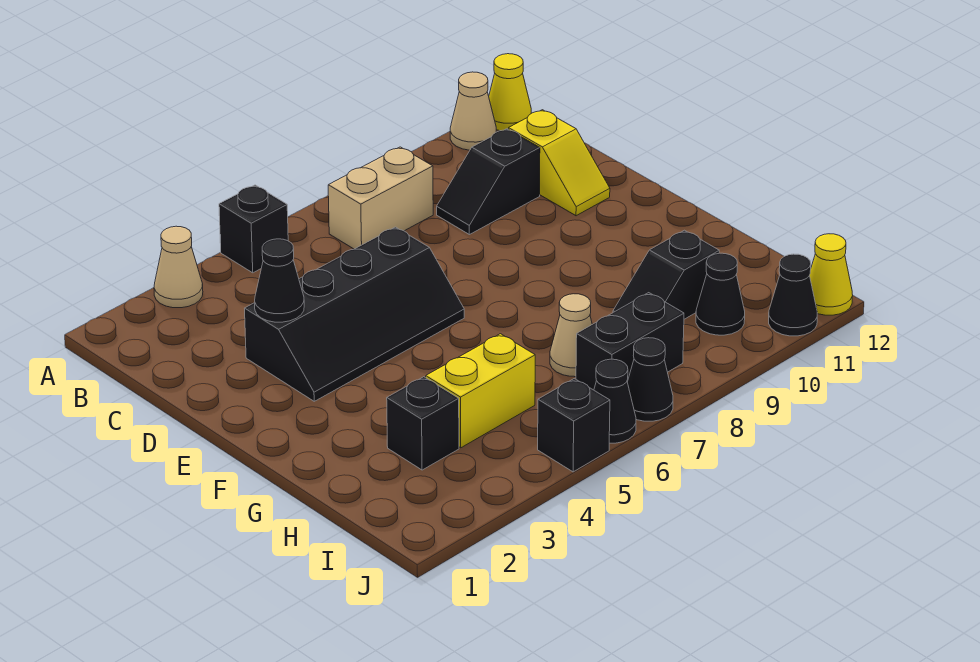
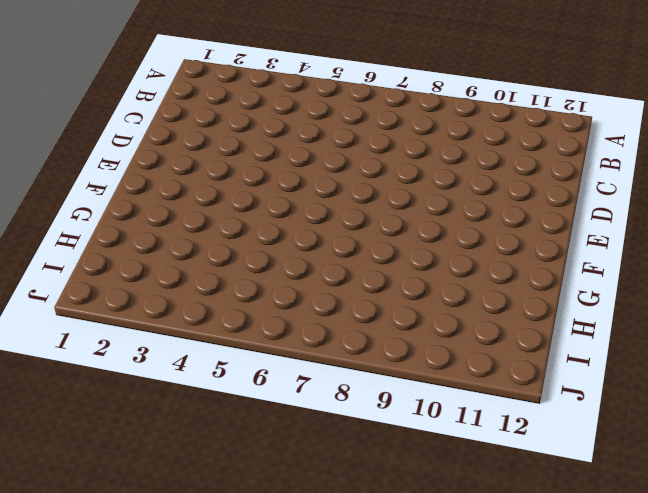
none -> tan cone A3 level 1
none -> black brick A5 level 1
none -> tan cone A11 level 1

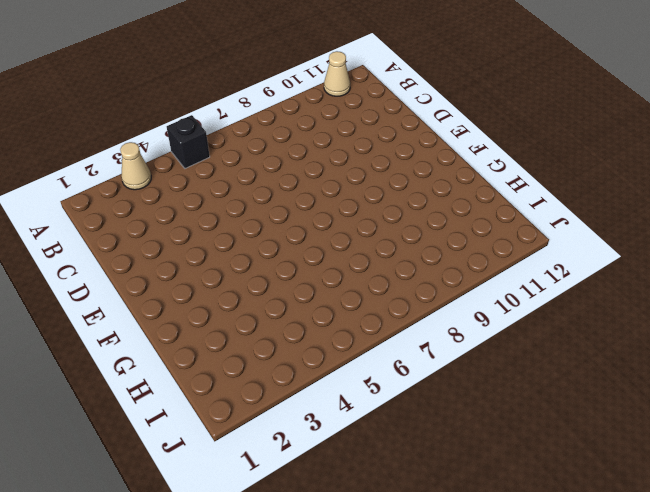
none -> yellow cone A12 level 1
none -> tan brick B7:B8 level 1
none -> black slope C9:C10 level 1 top 10

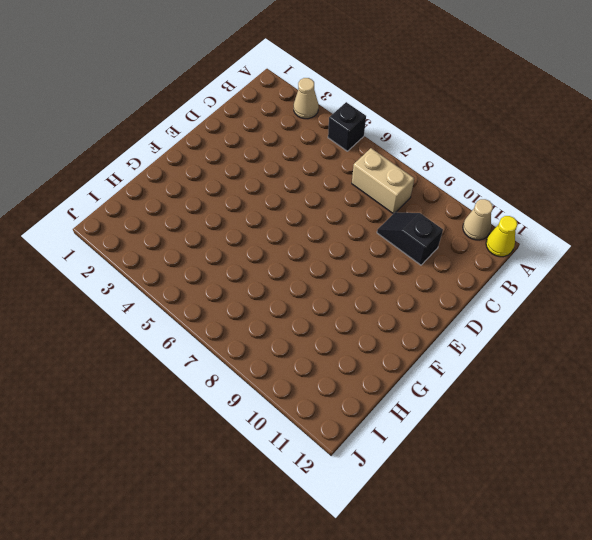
none -> yellow slope C11:D11 level 1 top C
none -> black slope D3:E6 level 1 top D
none -> black brick H3 level 1

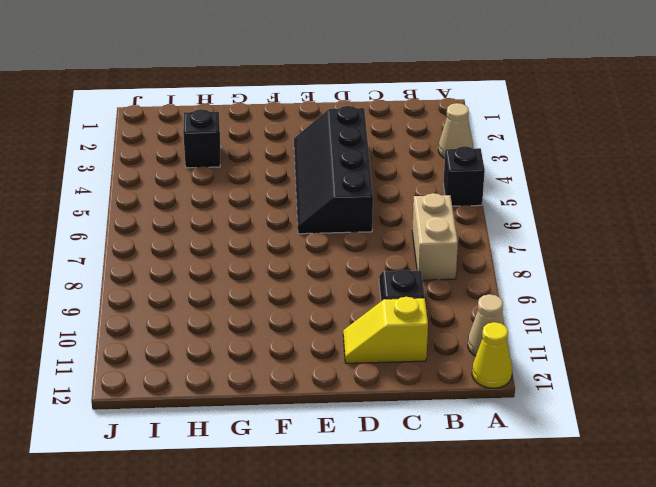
none -> yellow brick H4:H5 level 1
none -> tan cone H7 level 1
none -> black slope H9:H10 level 1 top 10

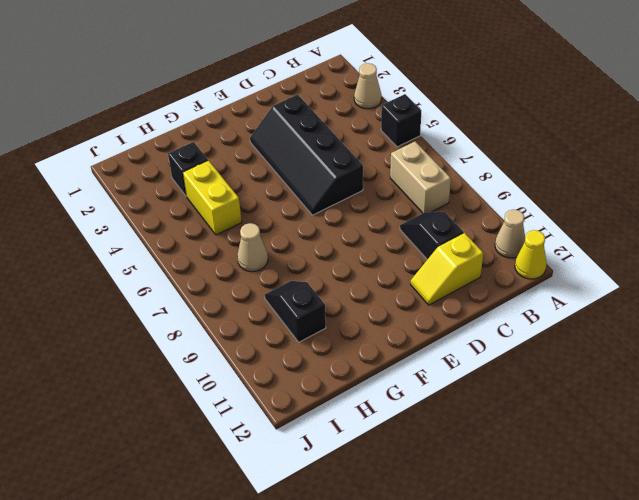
none -> black brick I7:I8 level 1
none -> black cone I10 level 1
none -> black brick J5 level 1

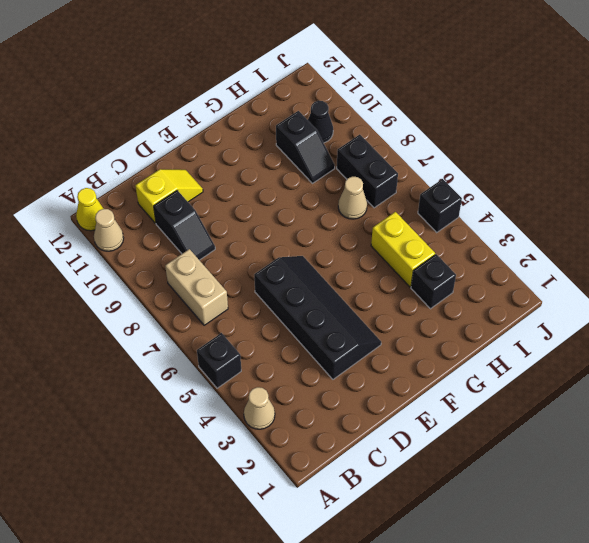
none -> black cone J6 level 1
none -> black cone J7 level 1
none -> black cone J11 level 1

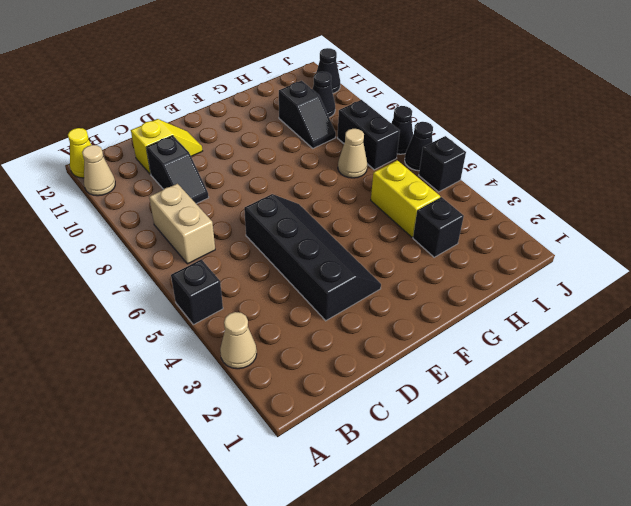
none -> yellow cone J12 level 1
none -> black cone D3 level 2

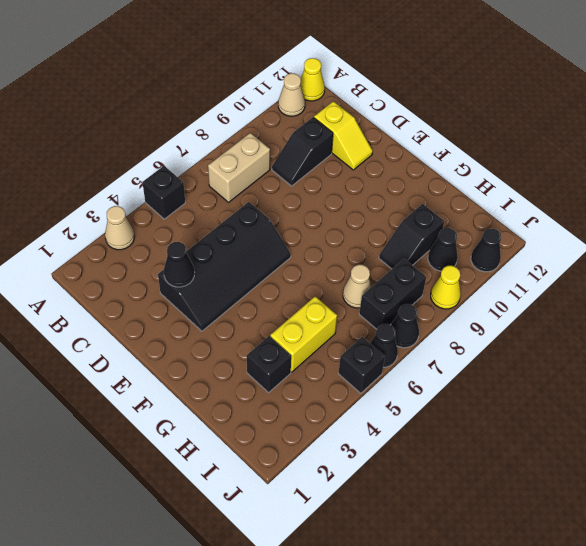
yellow cone J9 level 1 -> yellow cone J12 level 1

